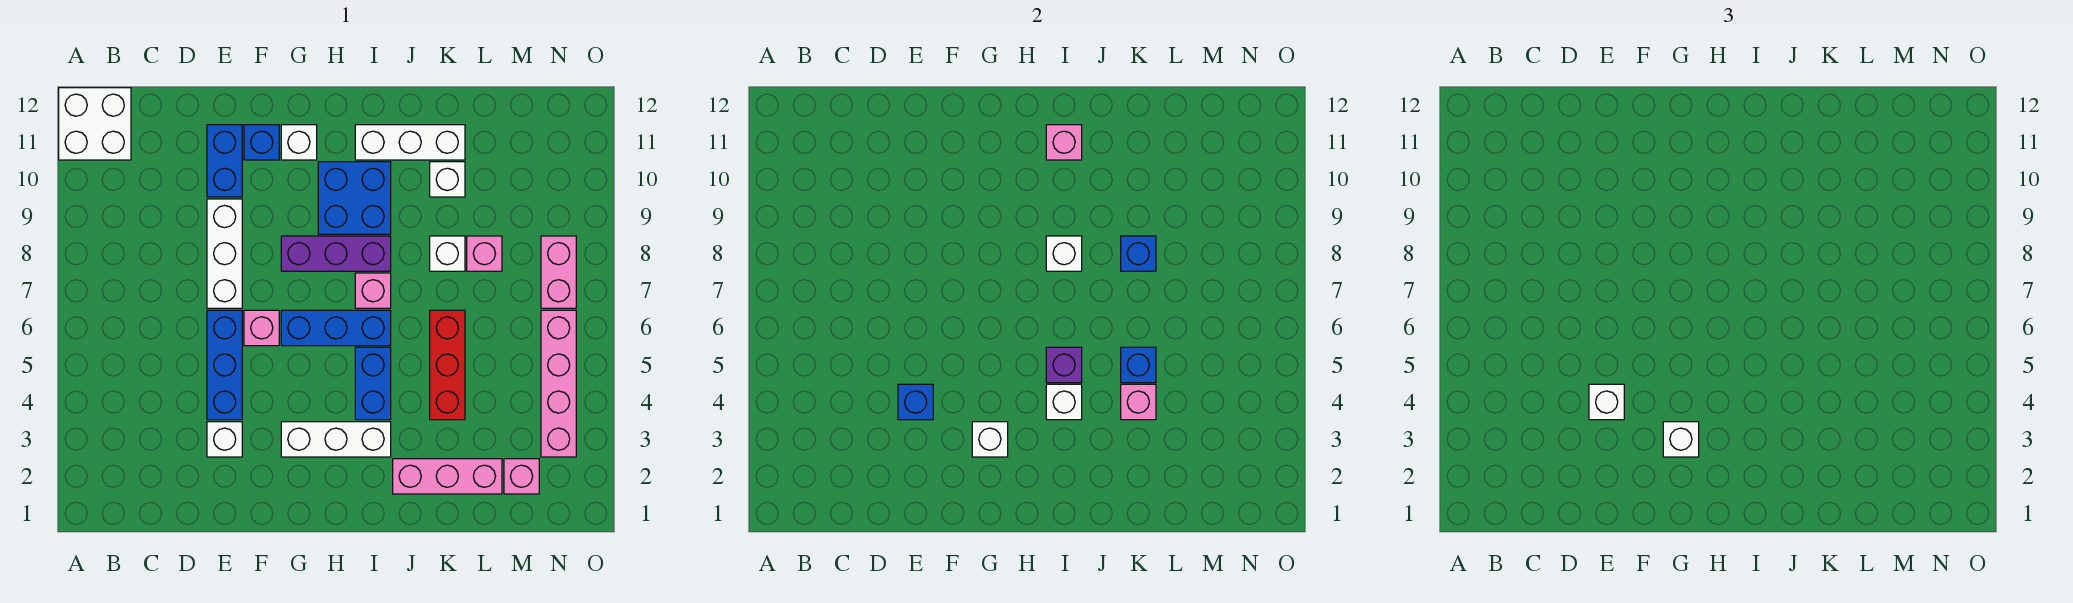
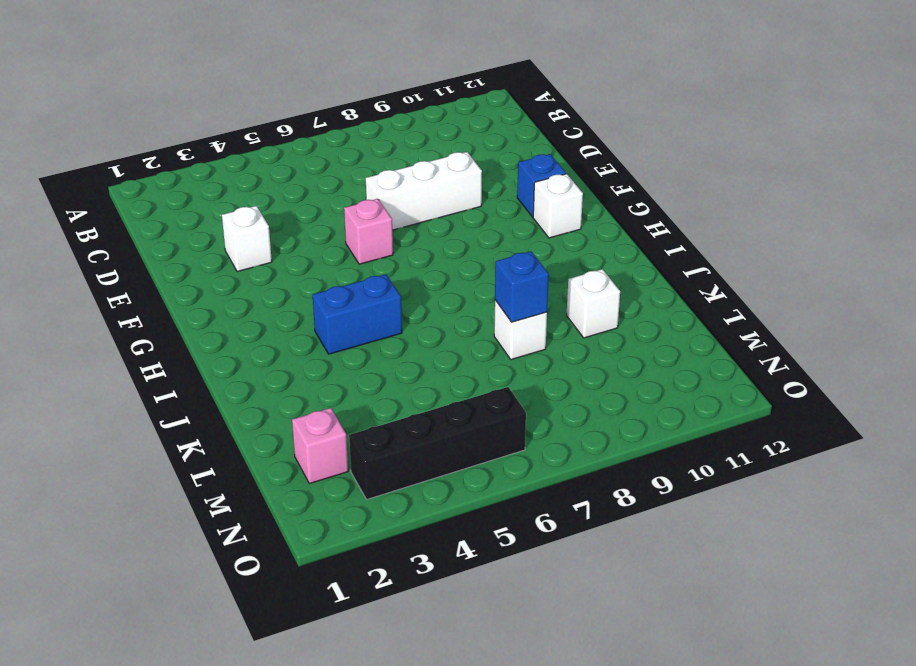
black brick N3:N6 level 1 -> pink brick N3:N6 level 1
none -> white brick A11:B12 level 1
none -> blue brick E4:E6 level 1
none -> blue brick E10:E11 level 1
none -> white brick G3:I3 level 1

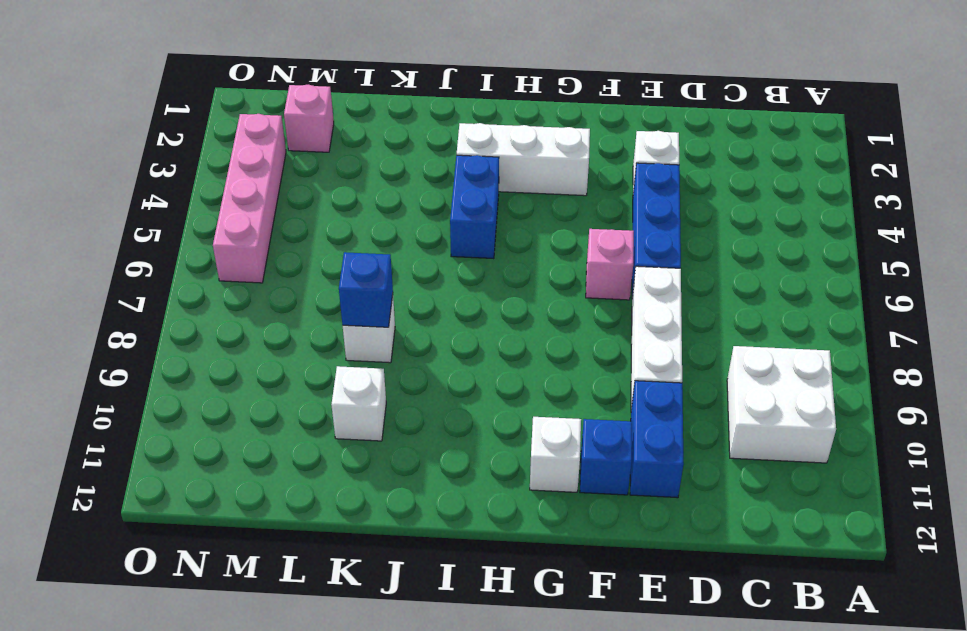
white brick B9:C10 level 1 -> white brick A11:B12 level 1
none -> blue brick G6:I6 level 1
none -> purple brick G8:I8 level 1
none -> blue brick H9:I10 level 1
none -> pink brick I7 level 1

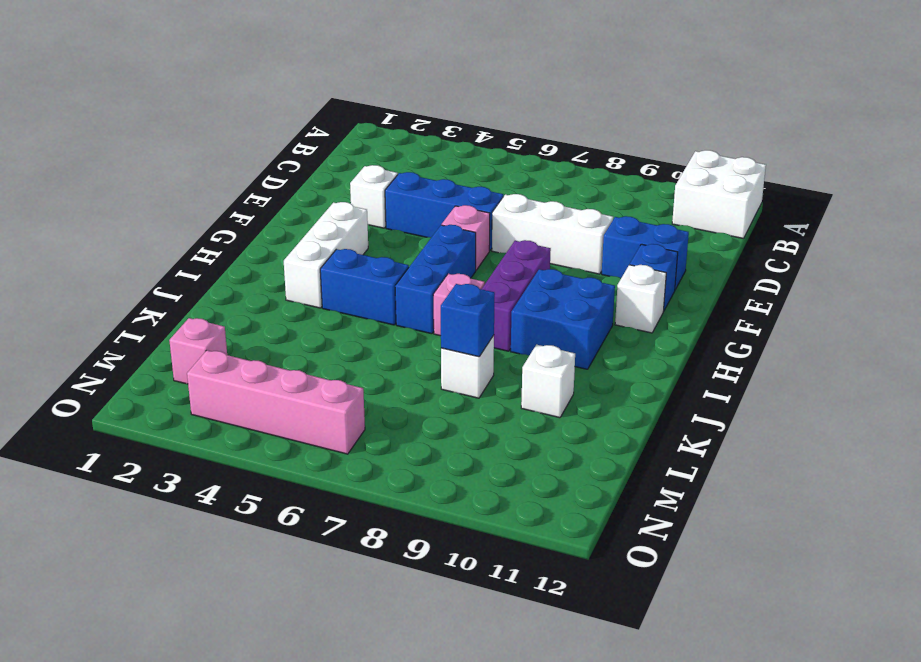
none -> white brick I11:K11 level 1
none -> pink brick J2:L2 level 1
none -> red brick K4:K6 level 1
none -> pink brick L8 level 1

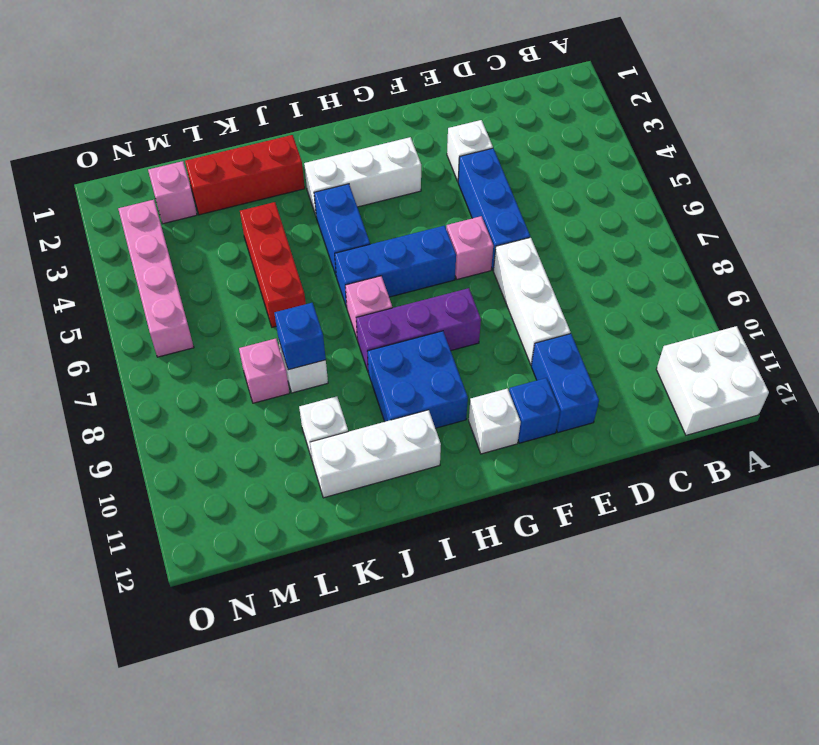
red brick J2:L2 level 1 -> pink brick J2:L2 level 1
none -> pink brick N7:N8 level 1
none -> blue brick E4 level 2
none -> white brick G3 level 2
none -> white brick I4 level 2

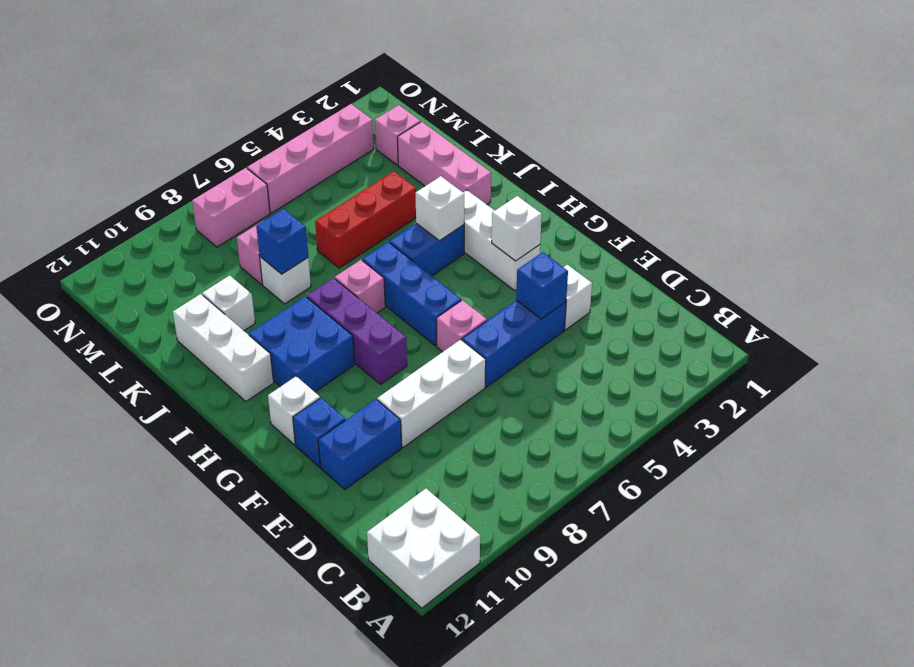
none -> purple brick I5 level 2
none -> white brick I8 level 2
none -> pink brick I11 level 2
none -> pink brick K4 level 2

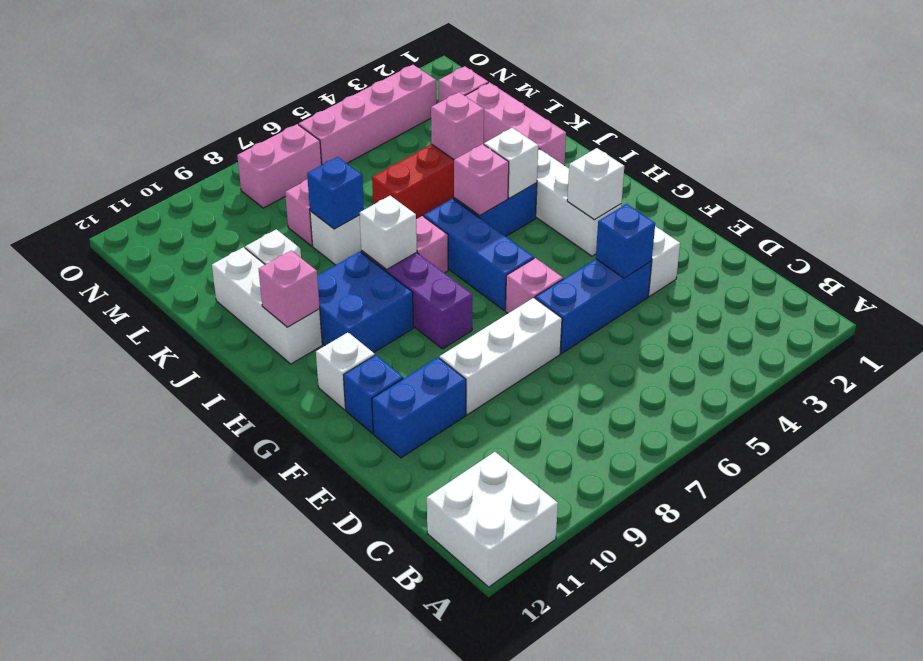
pink brick I5 level 2 -> purple brick I5 level 2
none -> blue brick K5 level 2
none -> white brick E4 level 3
none -> white brick G3 level 3

